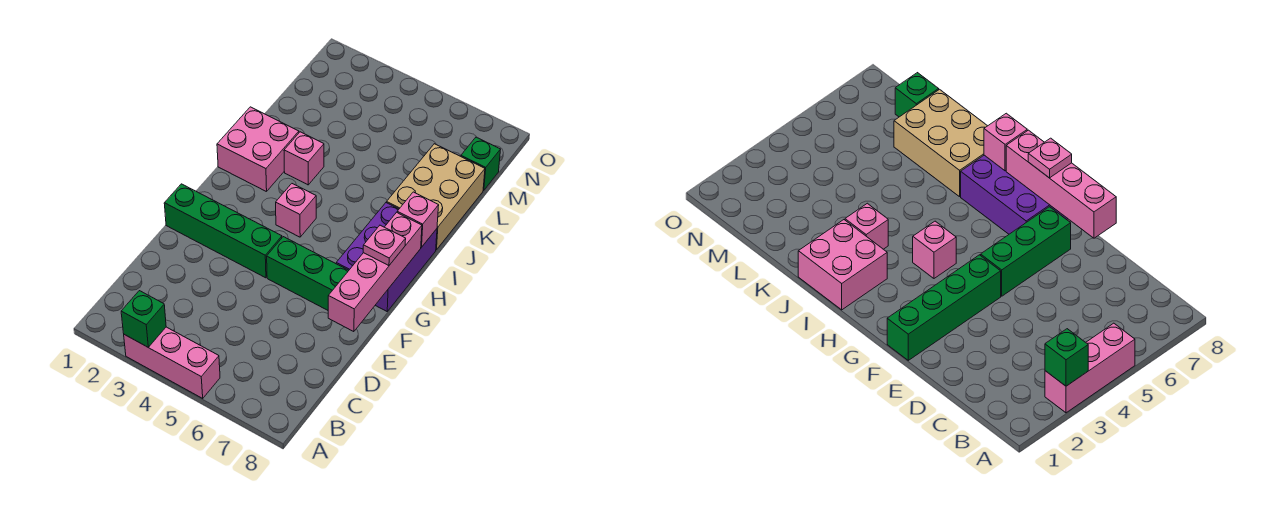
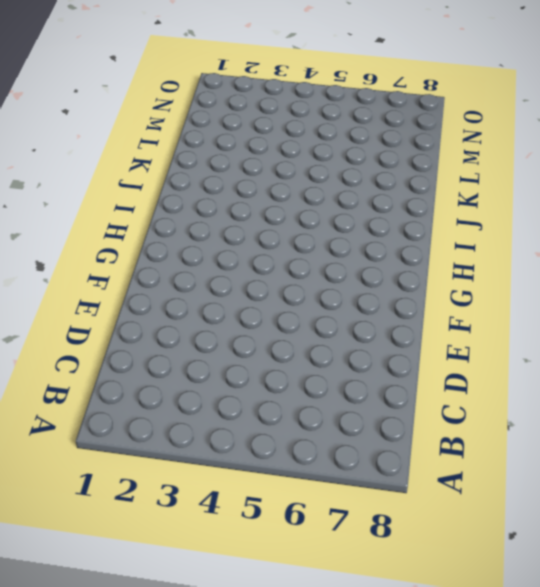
none -> pink brick A3:A5 level 1
none -> green brick F1:F4 level 1
none -> green brick F5:F7 level 1

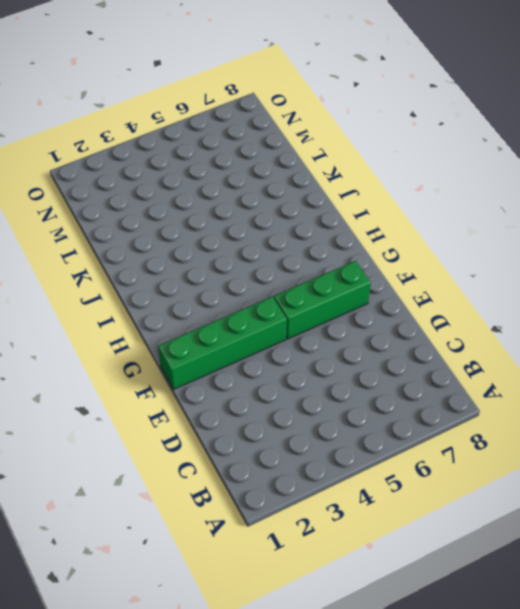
none -> pink brick A3:A5 level 1
none -> purple brick G7:I8 level 1
none -> pink brick H4 level 1

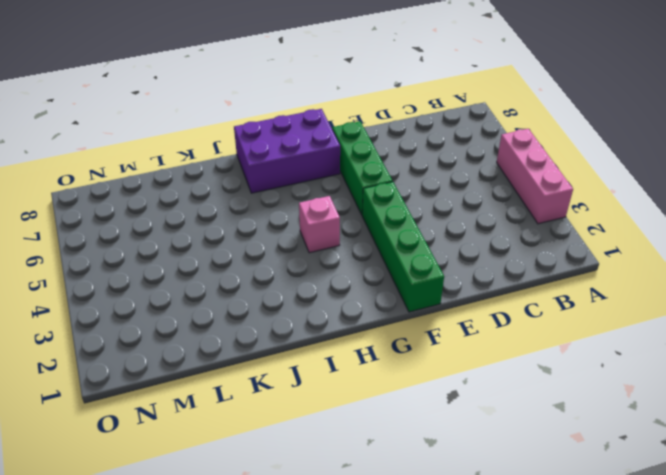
none -> pink brick I1:J2 level 1
none -> pink brick J3 level 1
none -> tan brick J7:L8 level 1

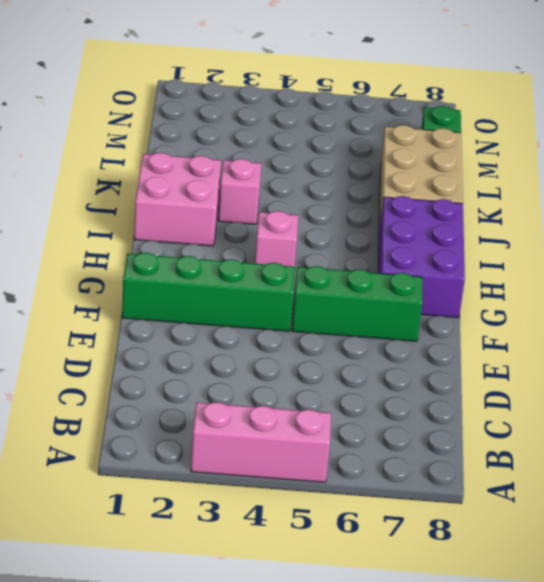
none -> green brick A3 level 2
none -> pink brick E8:H8 level 2
none -> pink brick I8 level 2

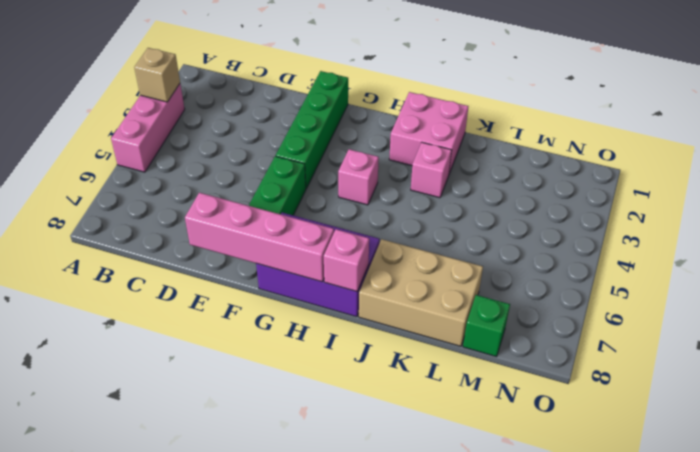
tan brick A3 level 2 -> green brick A3 level 2
none -> pink plate G8 level 3

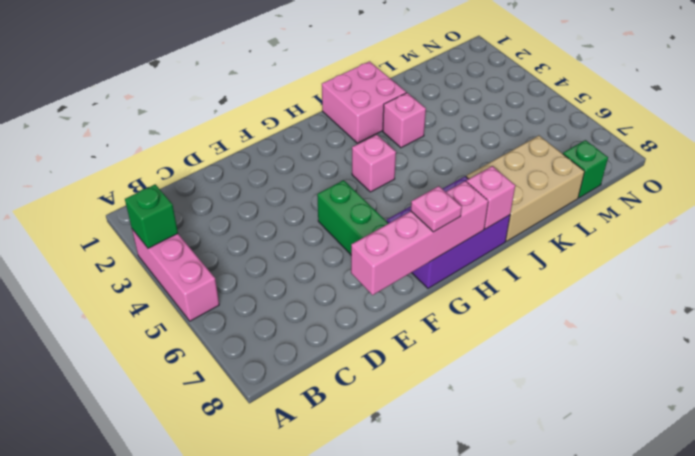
none -> green brick F1:F4 level 1

